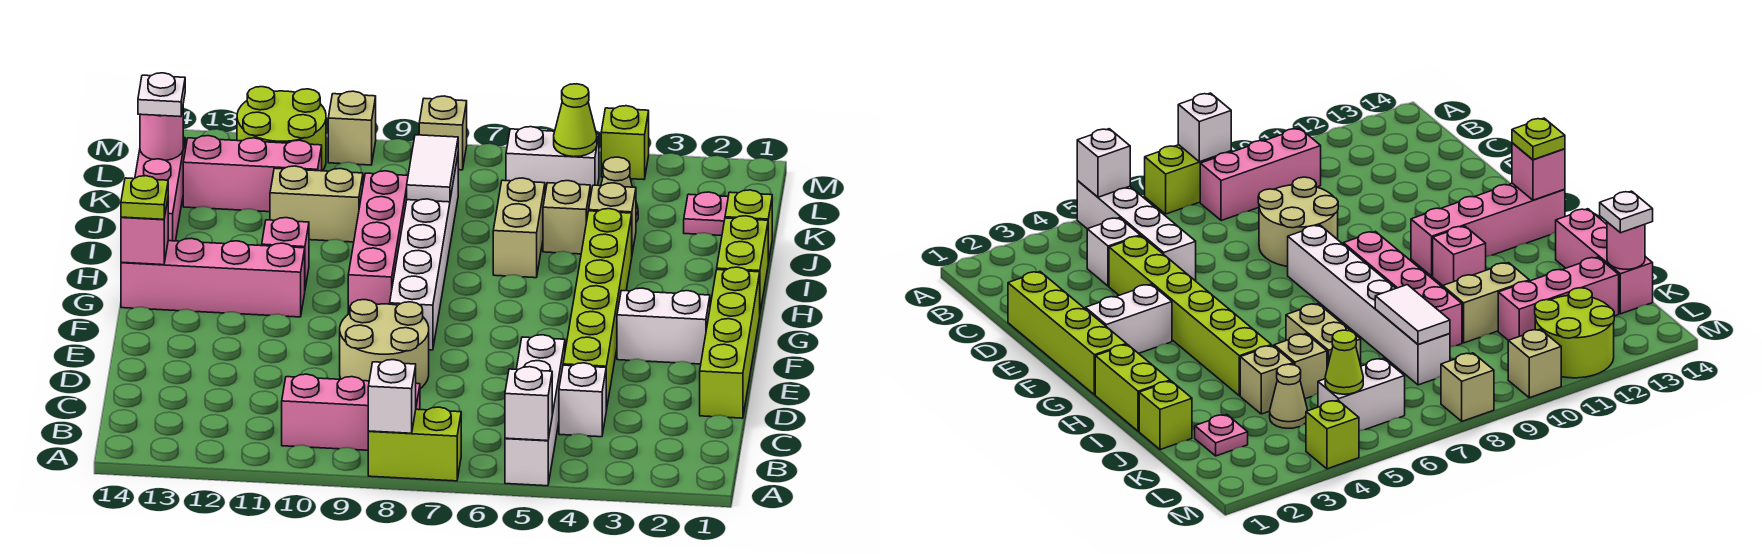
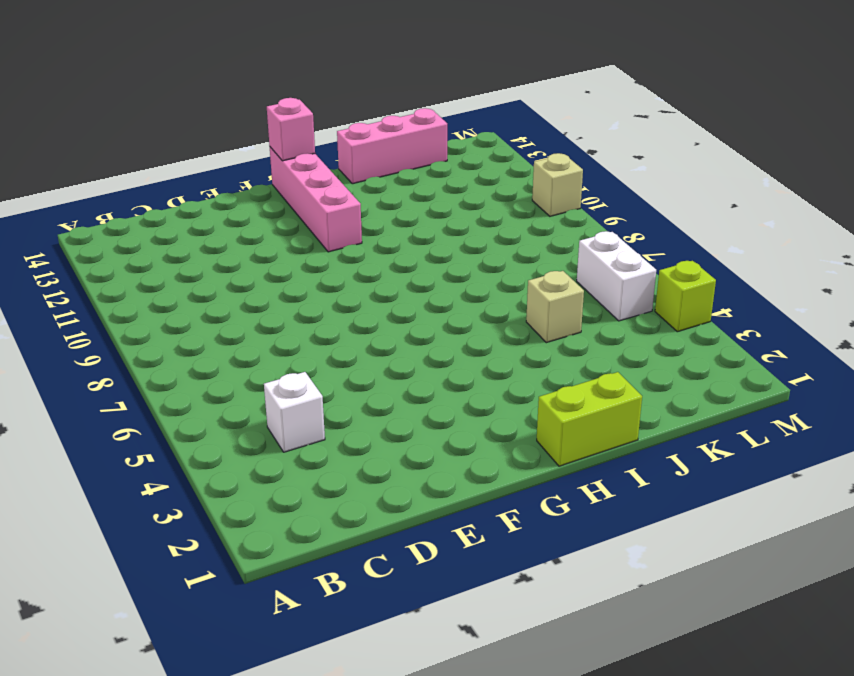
none -> white brick A5:D5 level 1
none -> lime brick A7:A8 level 1
none -> pink brick B8:B10 level 1
none -> lime brick D1:G1 level 1

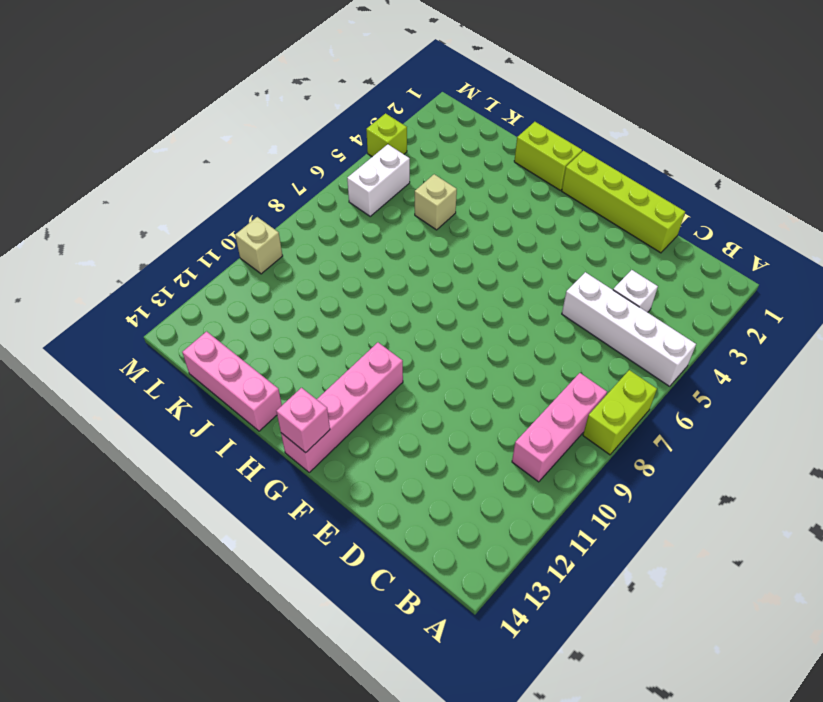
none -> lime brick D4:I4 level 1
none -> tan round brick D8:E9 level 1
none -> white brick F2:F3 level 1
none -> white brick F8:K8 level 1

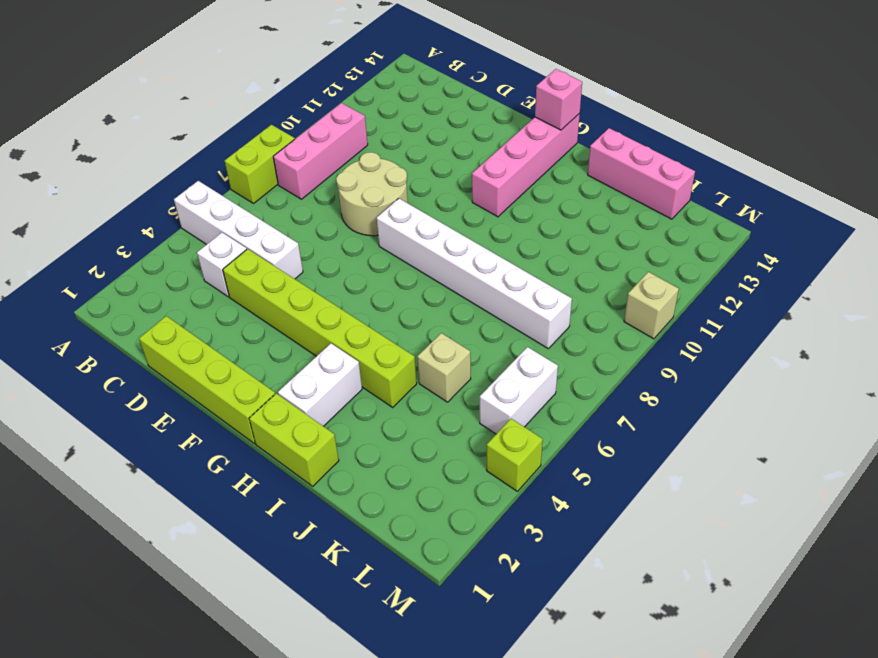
white brick H2:H3 level 1 -> white brick F2:F3 level 1
none -> pink brick G9:J9 level 1
none -> pink brick H11 level 1
none -> tan brick I6:J6 level 1
none -> lime brick J1 level 1

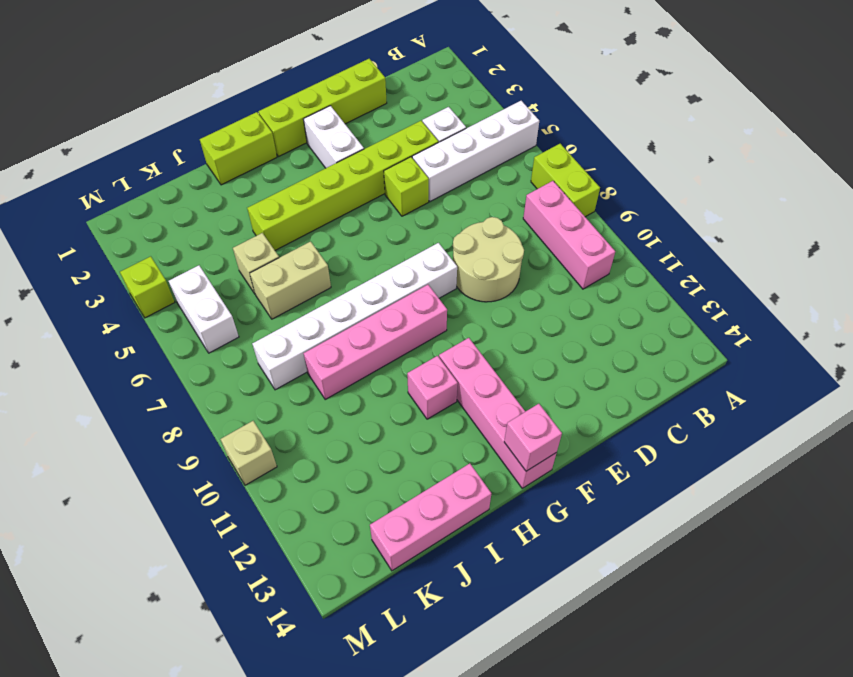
lime brick E5 level 1 -> lime brick J1 level 1
none -> tan brick J4 level 1
none -> tan brick J10:J11 level 1
none -> pink plate K2 level 1
none -> tan cone K4 level 1

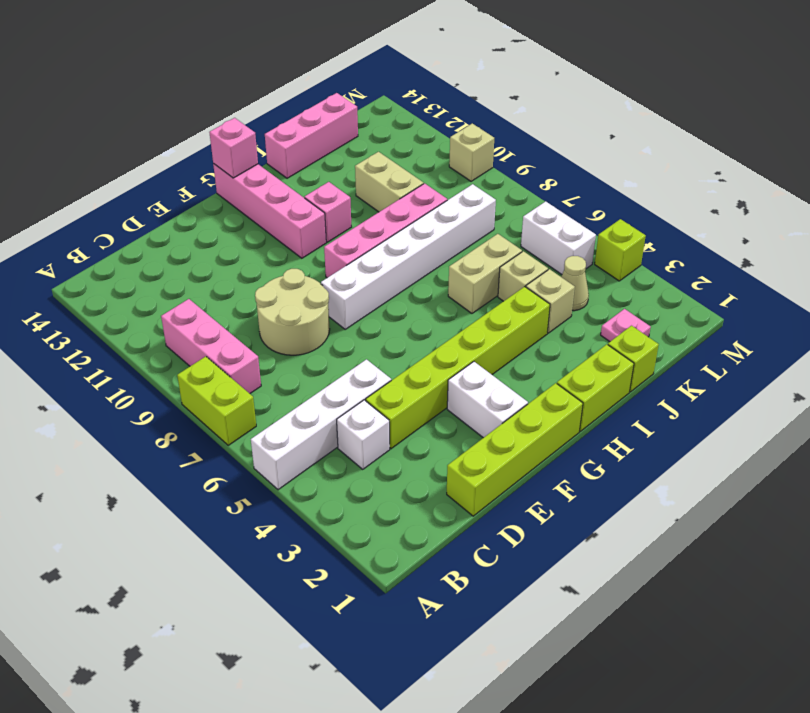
none -> pink brick K11:K13 level 1
none -> lime round brick L11:M12 level 1
none -> tan brick M8 level 1
none -> white brick A5 level 2

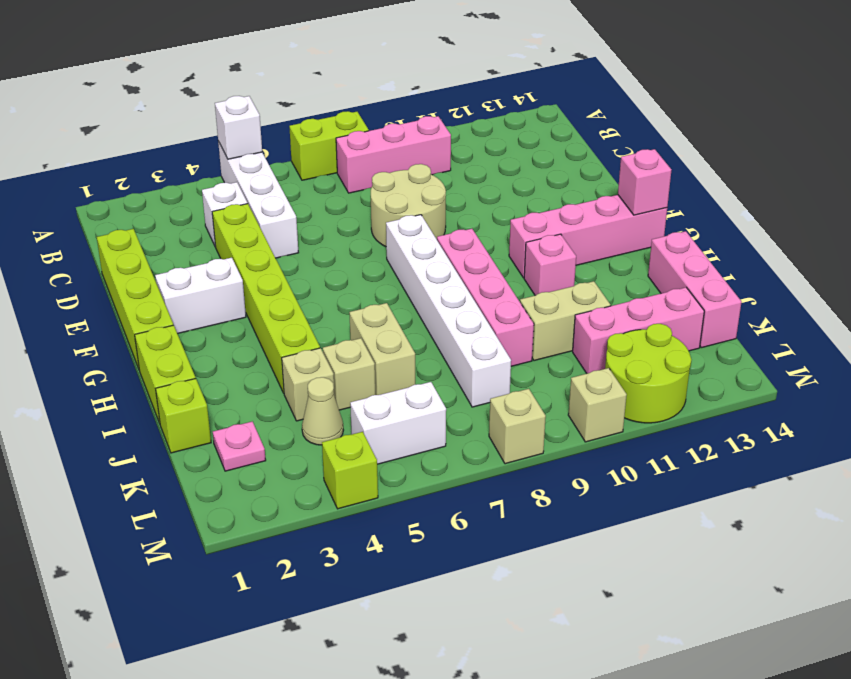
none -> white brick A8 level 2
none -> white tile J8:K8 level 2
none -> pink round brick K14 level 2
none -> lime cone L5 level 2

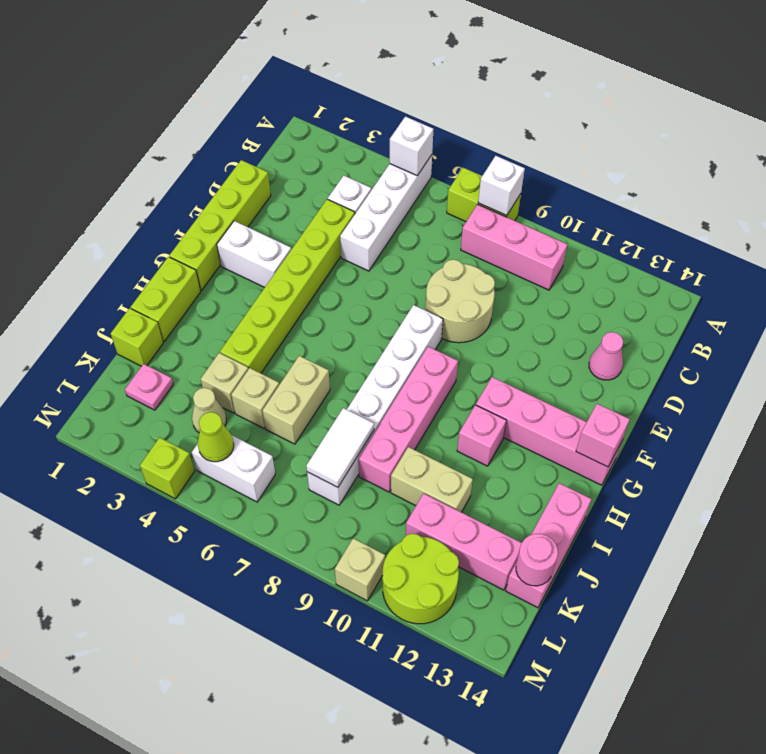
pink cone D13 level 1 -> none
none -> tan brick M8 level 1
none -> lime plate G14 level 3
none -> white plate K14 level 3

